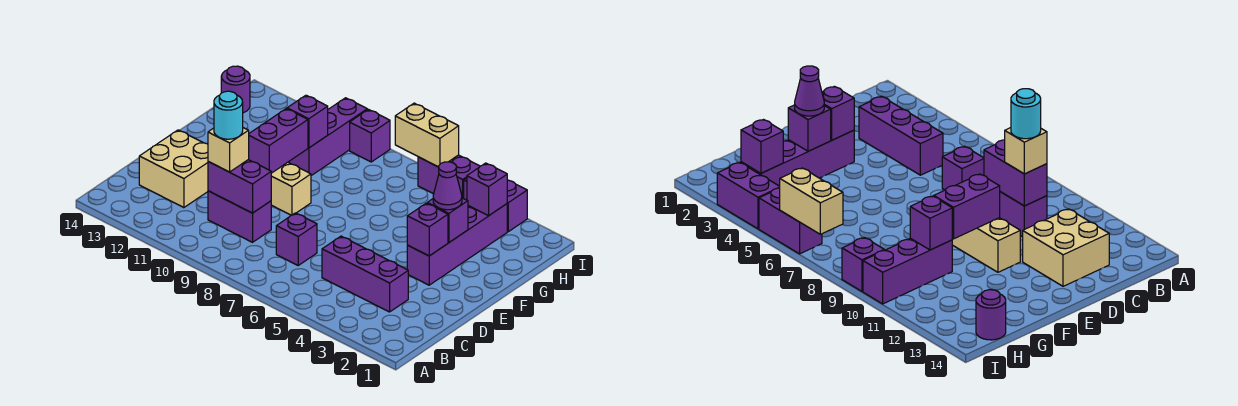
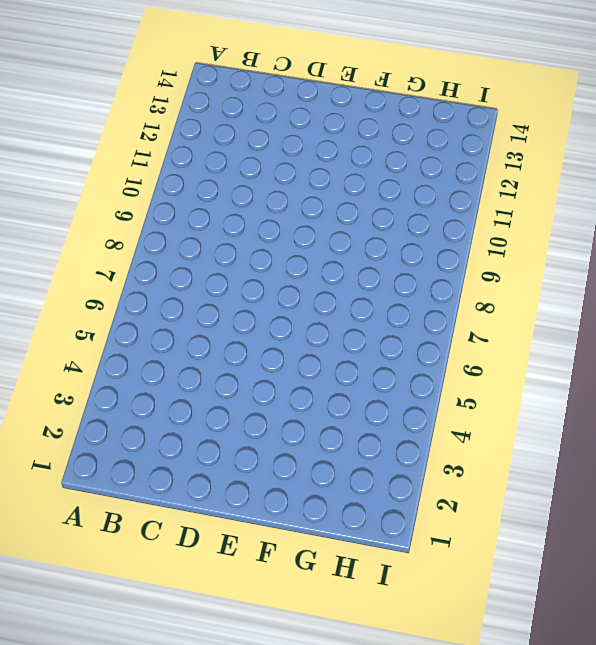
none -> purple brick C3:C5 level 1
none -> purple brick C7 level 1
none -> purple brick C9:C10 level 1

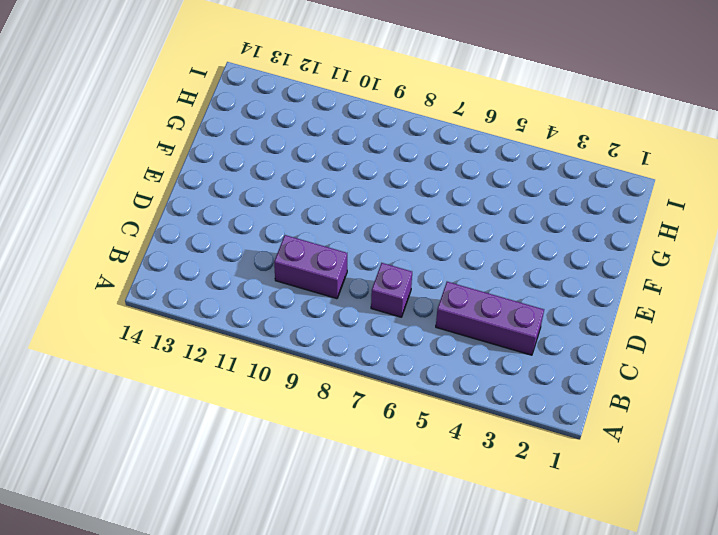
none -> tan brick C12:D13 level 1
none -> purple brick E3:H3 level 1
none -> tan brick E9:E11 level 1

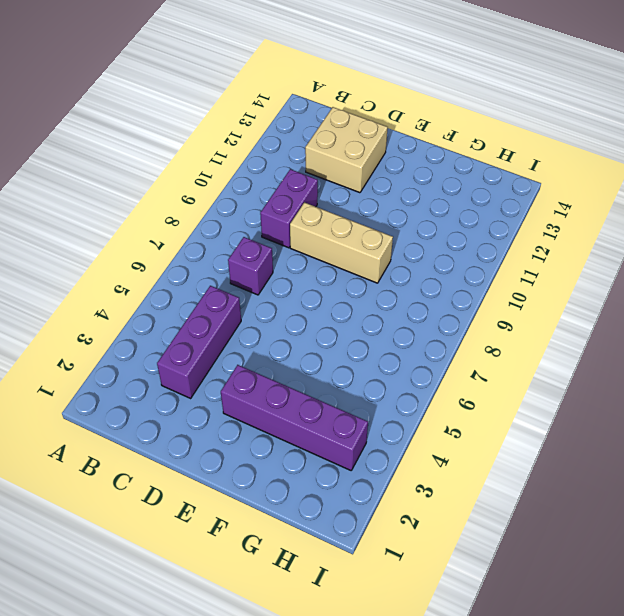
tan brick D9:F9 level 1 -> tan brick E9:E11 level 1
none -> purple brick G10:I10 level 1
none -> purple round brick H14 level 1
none -> purple brick I3:I4 level 1

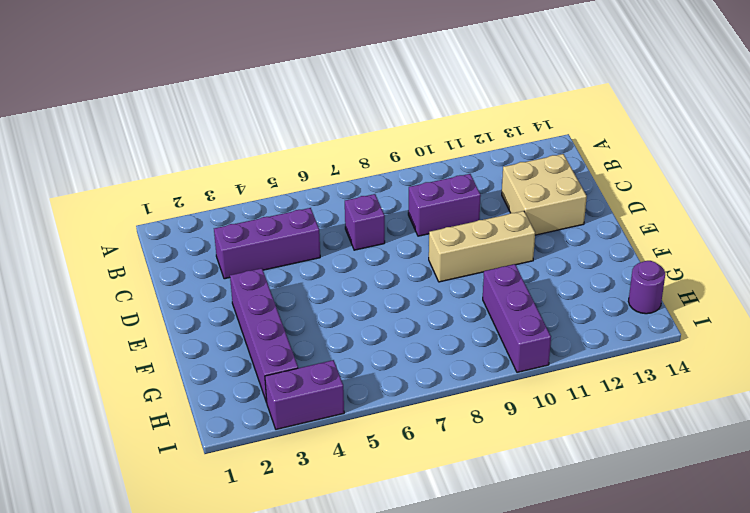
none -> purple brick I5:I6 level 1
none -> purple brick I9 level 1
none -> purple brick C9:C10 level 2

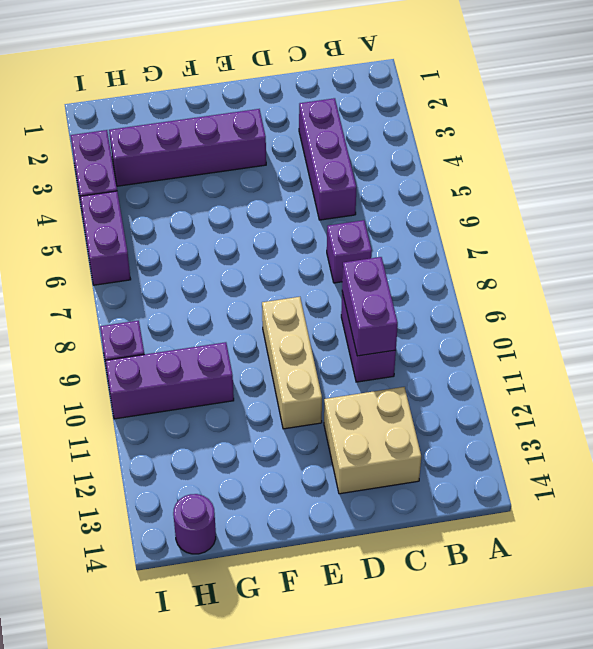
none -> purple brick E3 level 2
none -> purple brick E10:F10 level 2
none -> purple brick F3 level 2

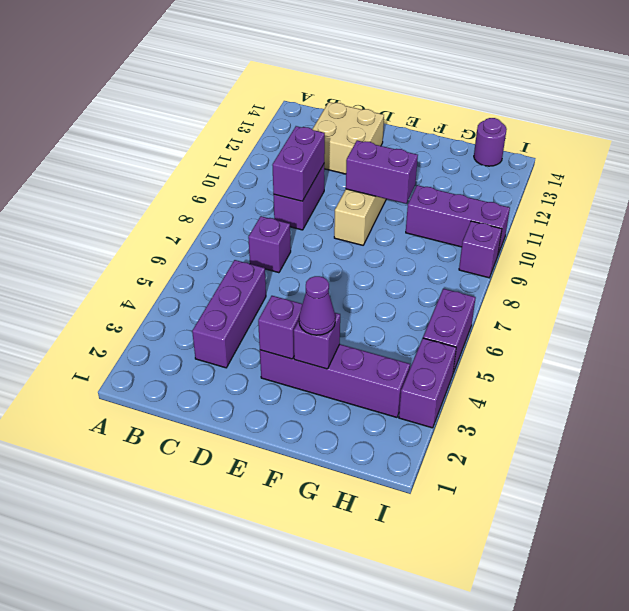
none -> purple brick G10 level 2
none -> purple brick H3 level 2
none -> tan brick I6:I7 level 2

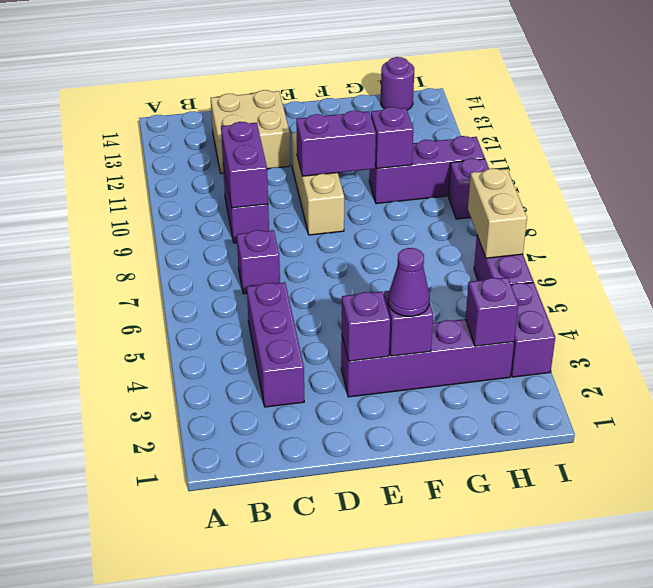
none -> tan brick C10 level 3
none -> cyan round brick C10 level 4

